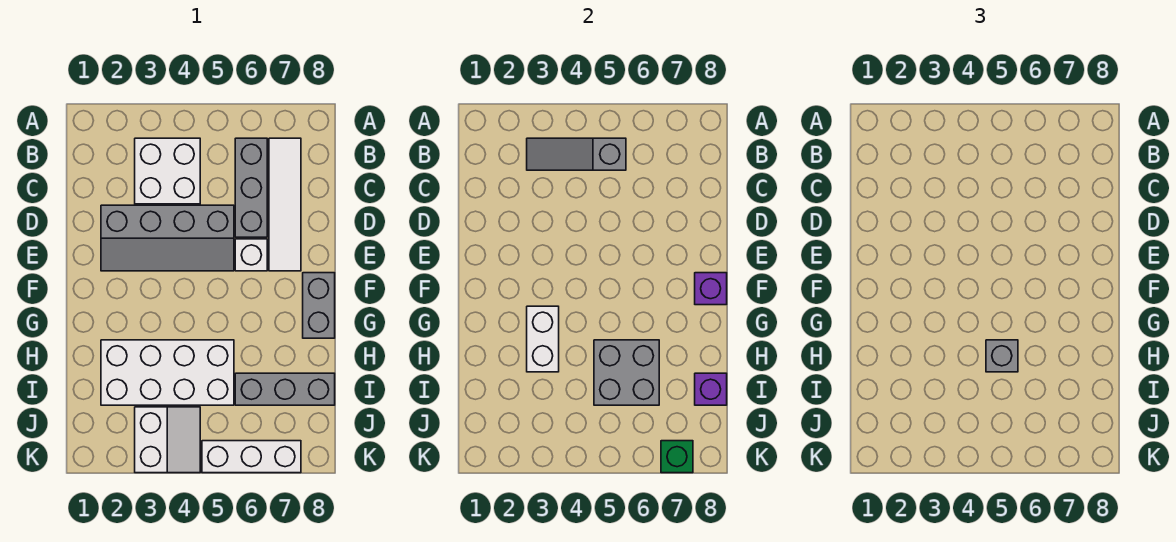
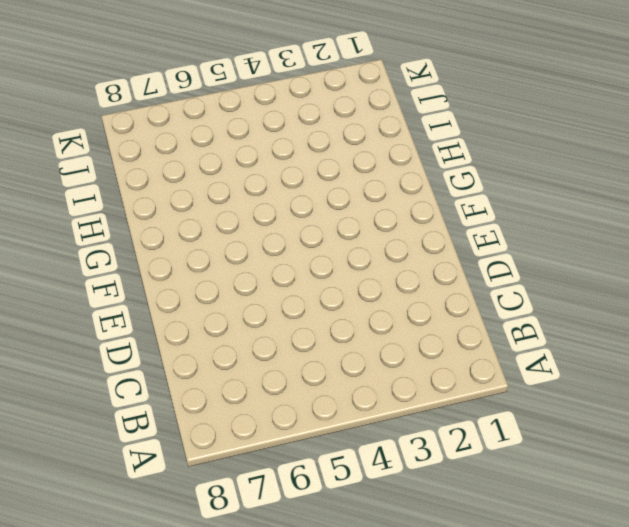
none -> white brick B3:C4 level 1
none -> grey brick B6:D6 level 1
none -> white tile B7:E7 level 1

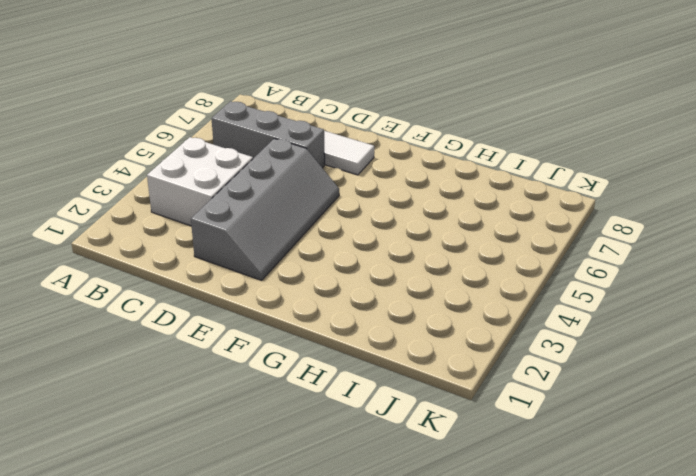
none -> white brick E6 level 1
none -> grey brick F8:G8 level 1
none -> white brick H2:I5 level 1

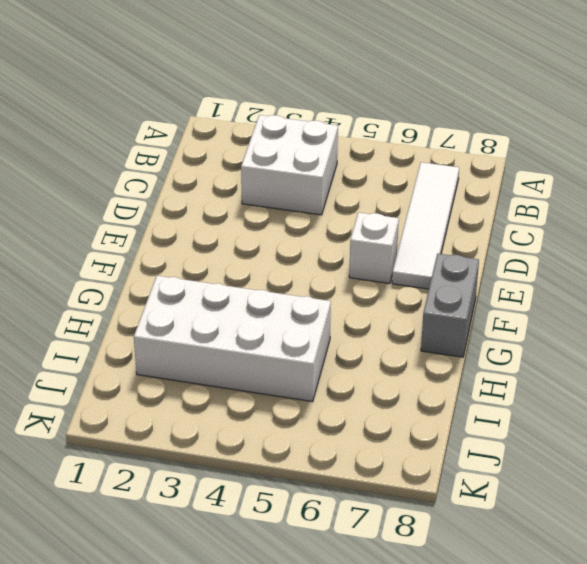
none -> grey brick B6:D6 level 1
none -> grey slope D2:E5 level 1 top D
none -> grey brick I6:I8 level 1

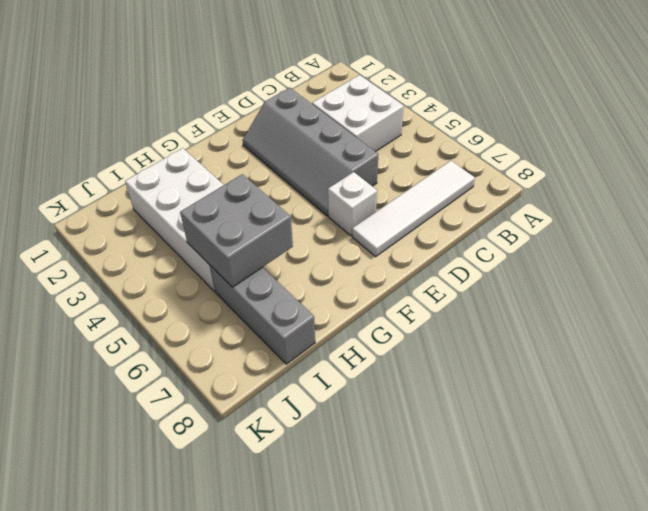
none -> grey brick B6:D6 level 1
none -> grey brick F8:G8 level 1
none -> white slope J3:K4 level 1 top 3

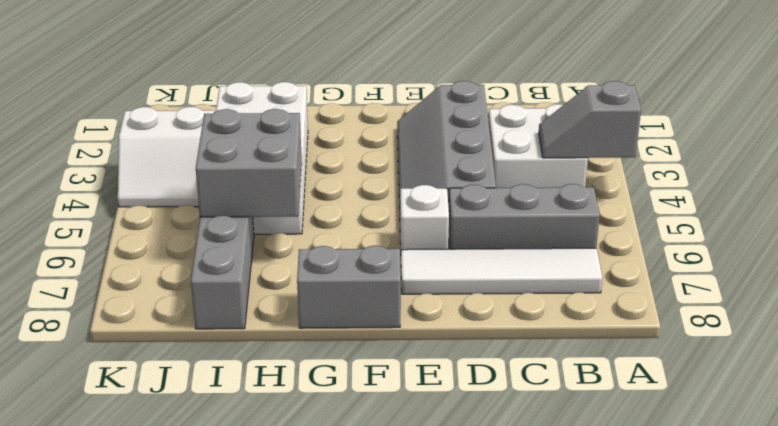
grey slope A4:B4 level 2 top A -> grey slope B3:B5 level 2 top 5
none -> white brick K5:K7 level 1
none -> purple brick F8 level 2
none -> white brick G3:H3 level 2

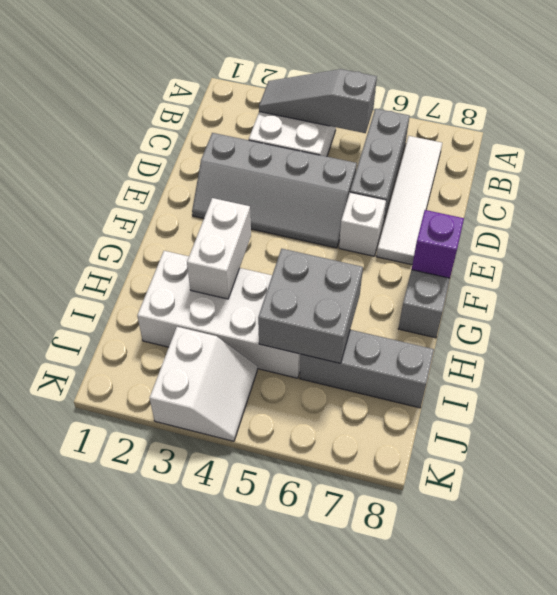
none -> white brick K5:K7 level 1
none -> purple brick I8 level 2
none -> green brick K7 level 2

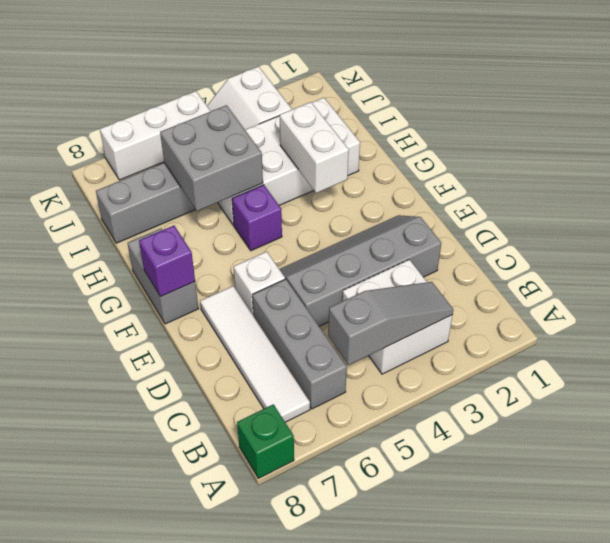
green brick A8 level 1 -> green brick K7 level 2
purple brick G5 level 1 -> purple brick I8 level 2
none -> grey brick H5 level 3

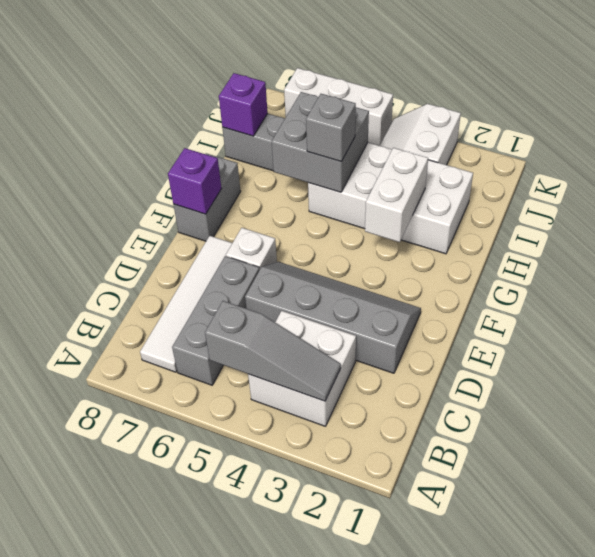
none -> green brick K7 level 2

